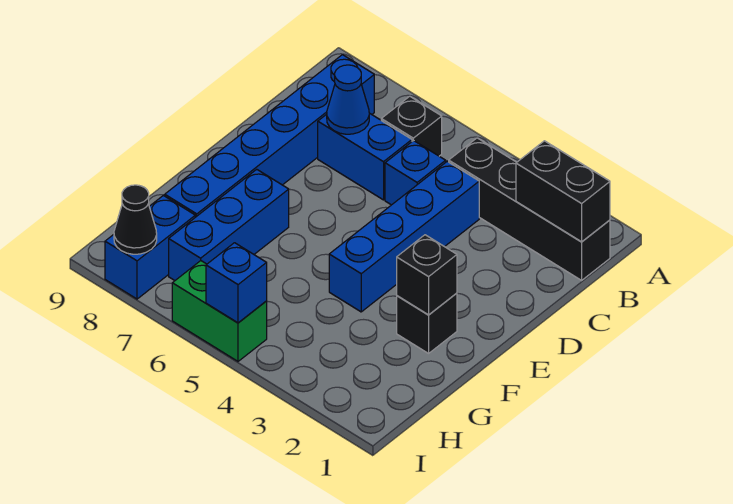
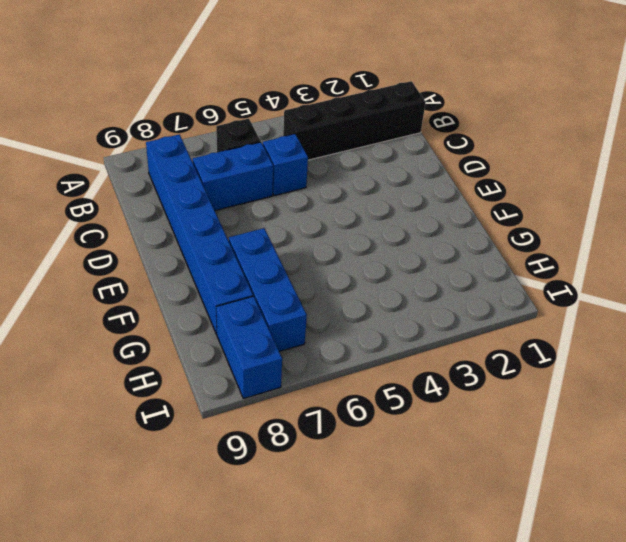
none -> blue brick C4:F4 level 1
none -> black brick F2 level 1
none -> green brick I5:I6 level 1

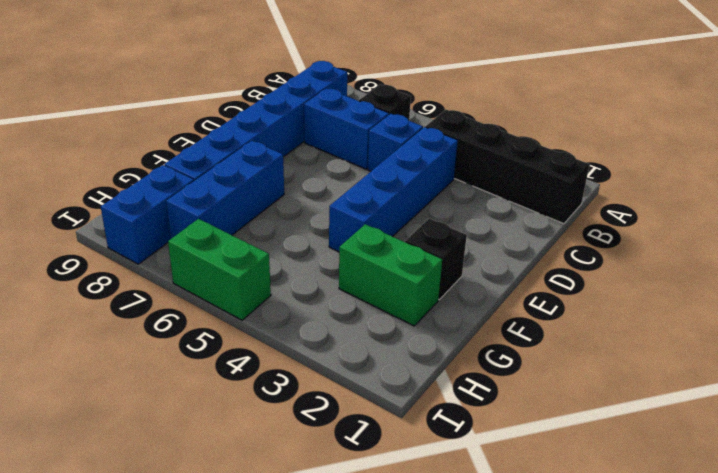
green brick G2:G3 level 1 -> none
none -> black brick B1:B2 level 2
none -> blue cone C7 level 2
none -> black brick F2 level 2

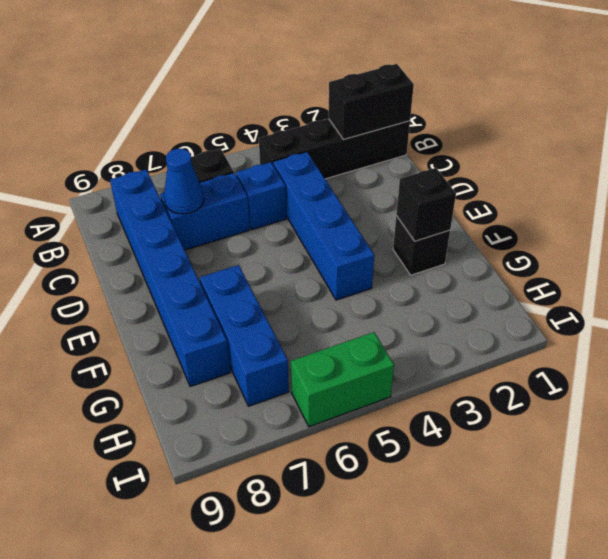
none -> blue brick H8:I8 level 1
none -> blue brick I5 level 2
none -> black cone I8 level 2

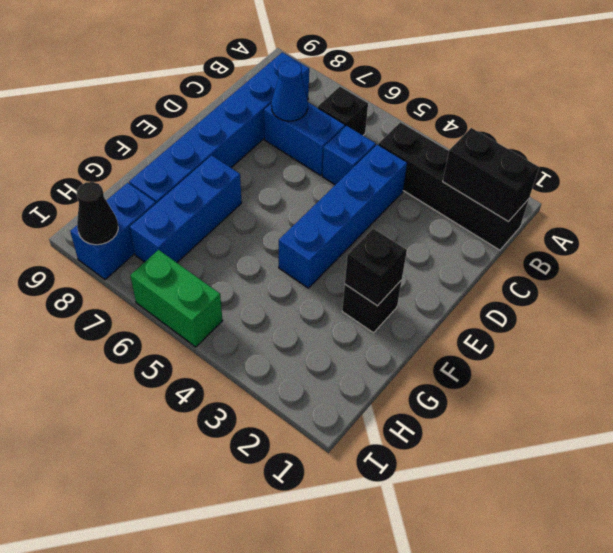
none -> blue brick I5 level 2

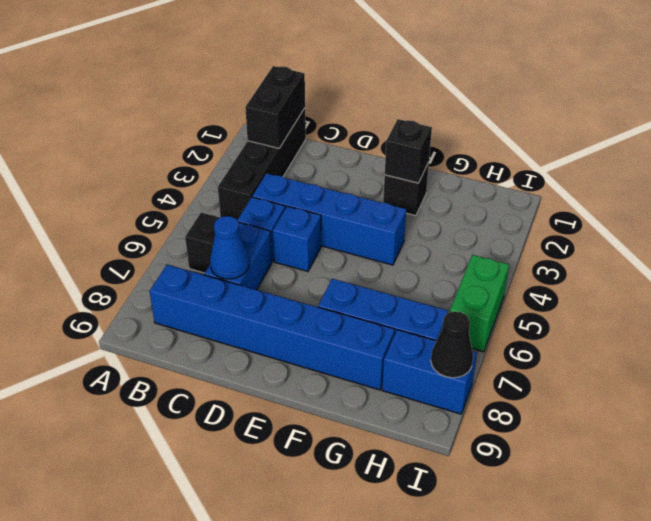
blue brick D5 level 1 -> blue brick I5 level 2

